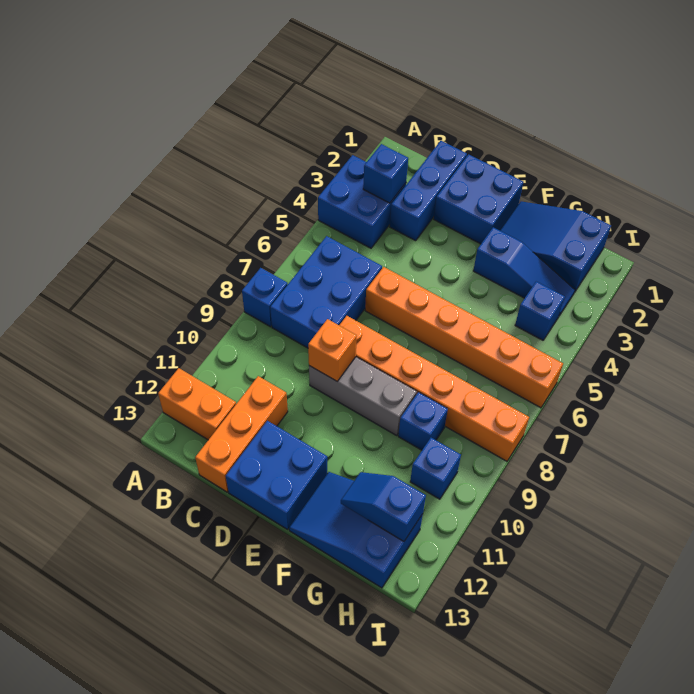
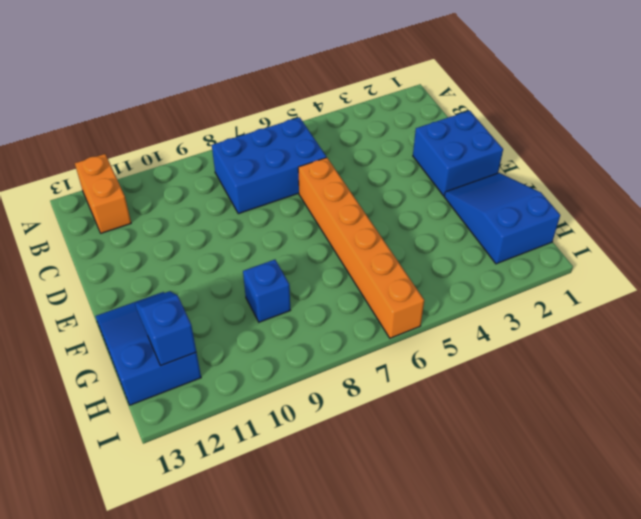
none -> blue brick A3:B4 level 1
none -> blue brick A8 level 1
none -> blue brick C1:C3 level 1

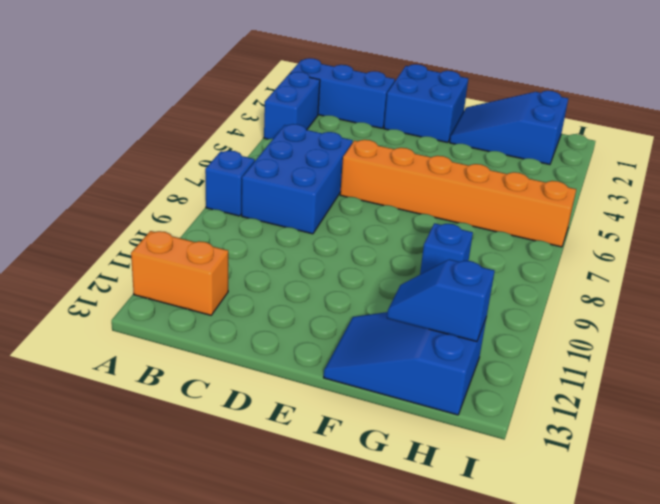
blue brick A2:C2 level 1 -> blue brick C1:C3 level 1
blue brick A3:A4 level 1 -> blue brick A3:B4 level 1
none -> orange brick C11:C13 level 1
none -> orange brick D8:I8 level 1
none -> grey brick D9:F9 level 1

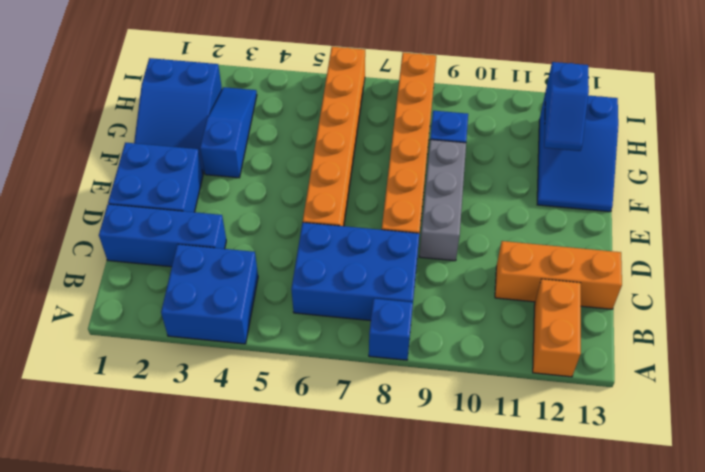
none -> blue brick D12:E13 level 1
none -> blue brick H4 level 1
none -> blue brick H10 level 1

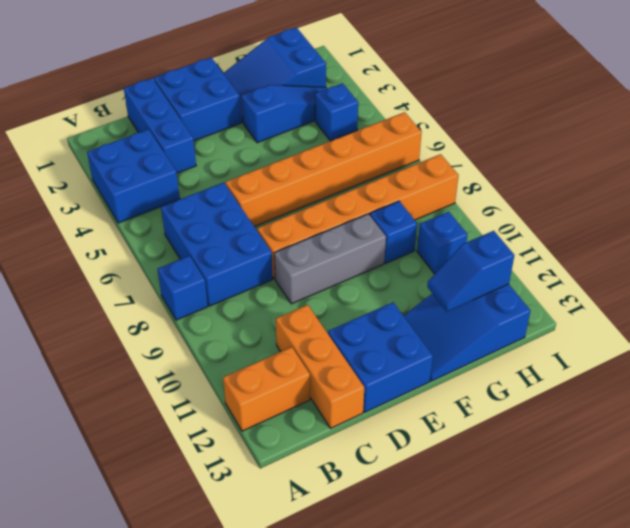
none -> blue brick B3 level 2
none -> orange brick D9 level 2

